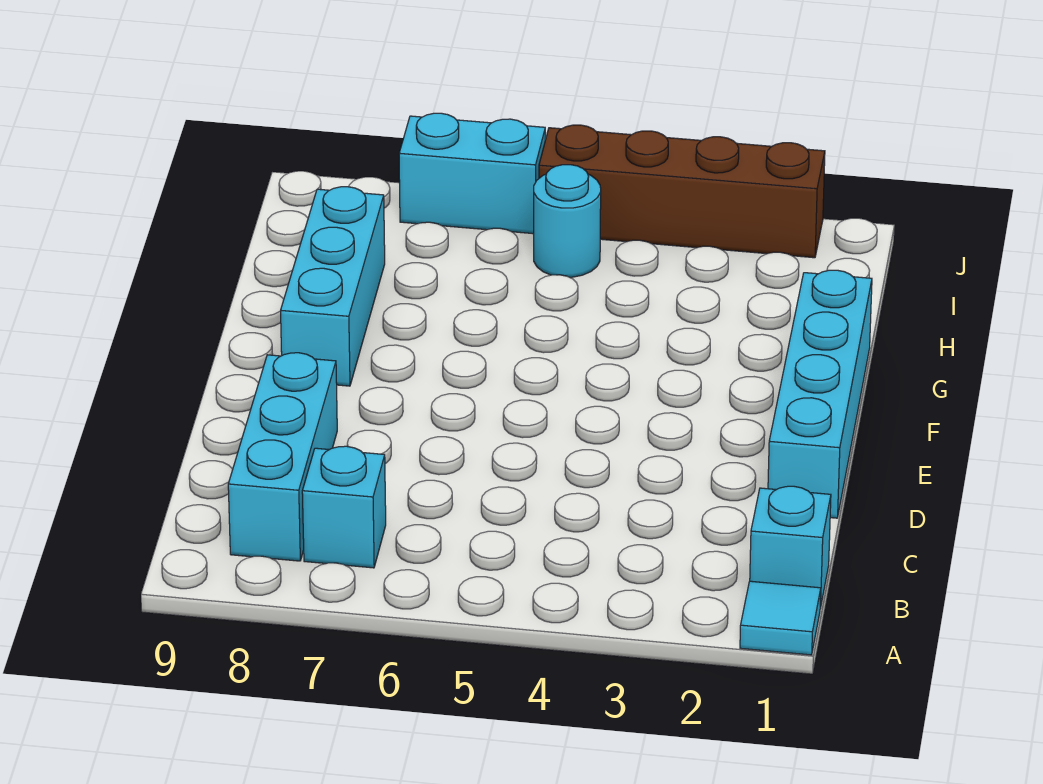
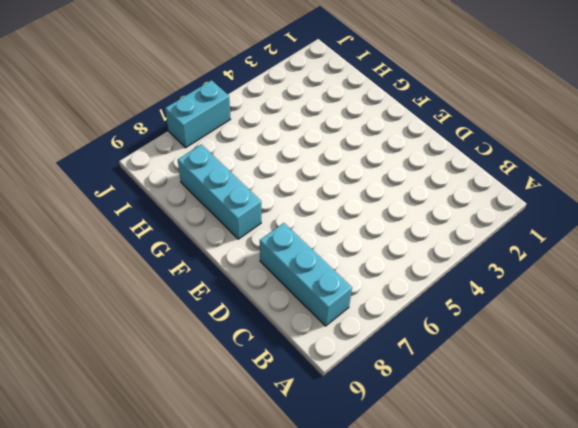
none -> cyan tile A1 level 1
none -> cyan brick B1 level 1

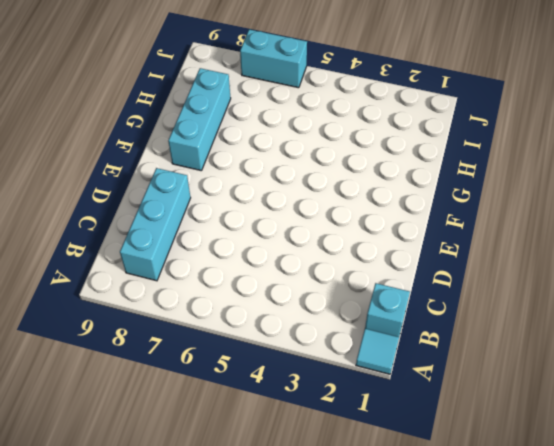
none -> cyan brick B7 level 1
none -> cyan brick D1:G1 level 1

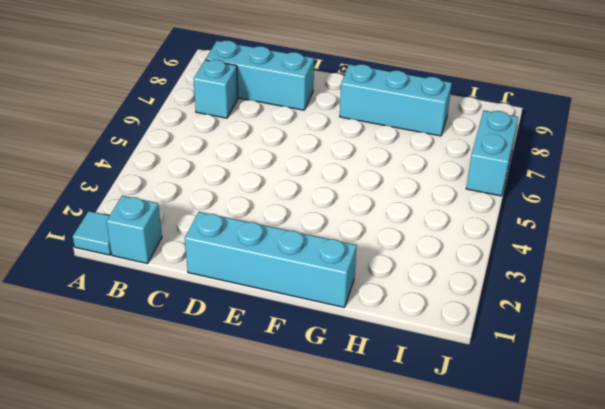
none -> cyan round brick I5 level 1
none -> brown brick J2:J5 level 1

